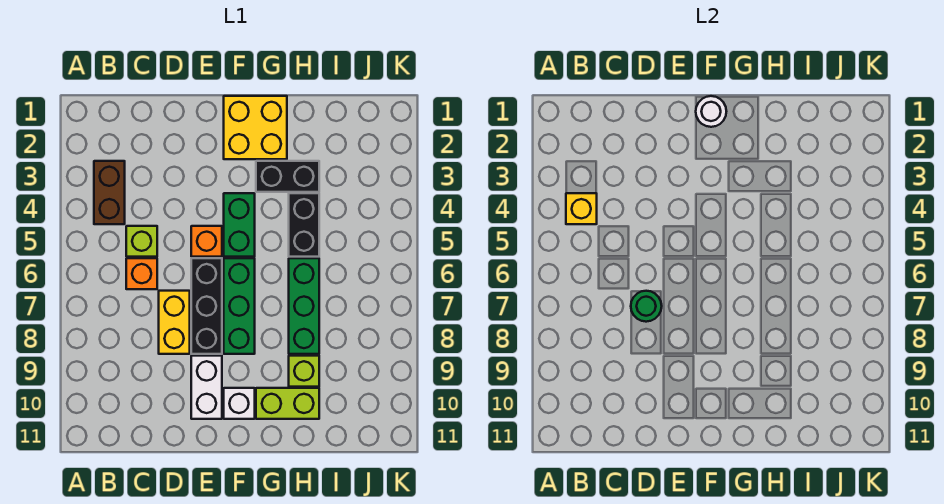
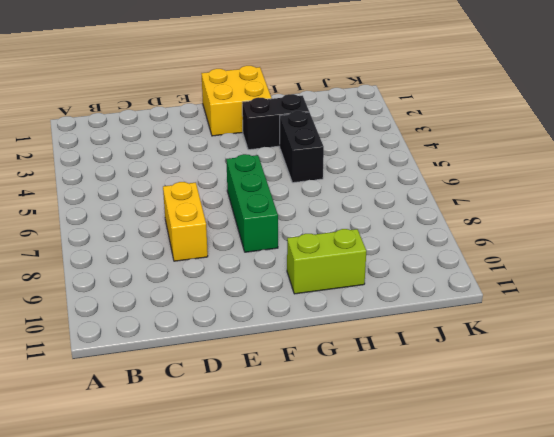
none -> brown brick B3:B4 level 1
none -> lime brick C5 level 1
none -> orange brick C6 level 1

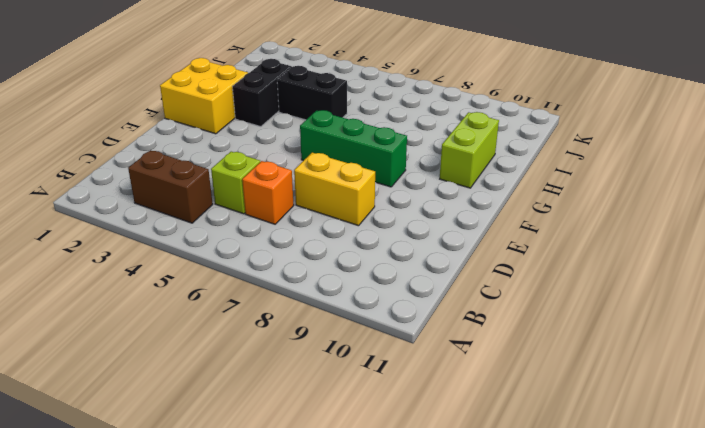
none -> orange brick E5 level 1
none -> black brick E6:E8 level 1
none -> white brick E9:E10 level 1

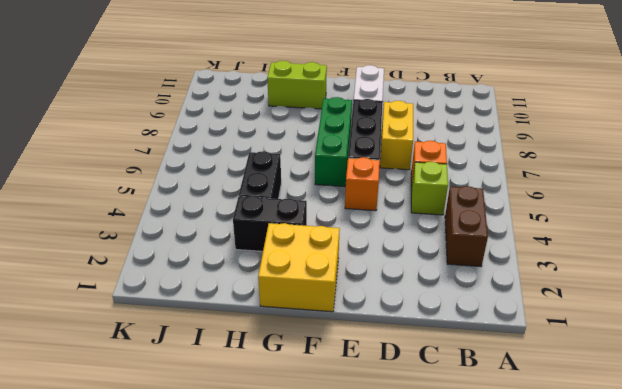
none -> green brick F4:F5 level 1
none -> white brick F10 level 1
none -> green brick H6:H8 level 1

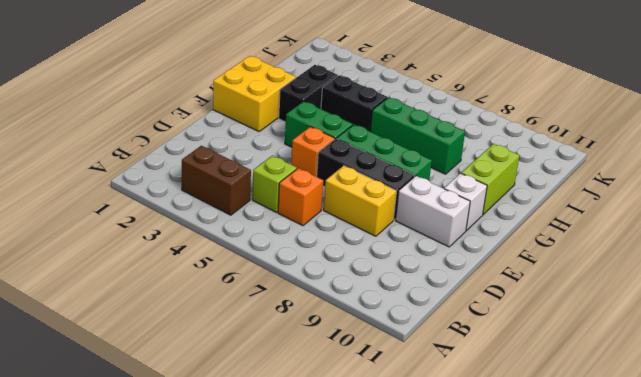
none -> lime brick H9 level 1
none -> yellow brick B4 level 2
none -> green round brick D7 level 2

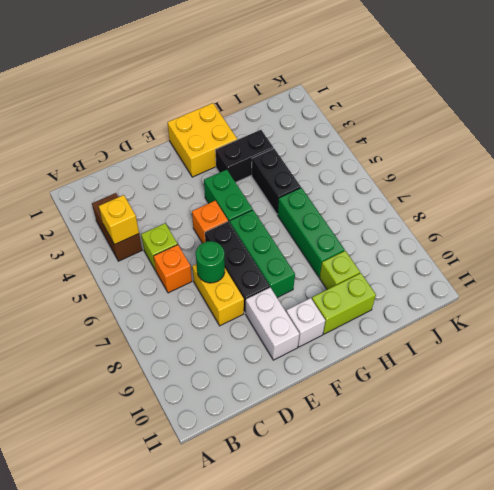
none -> white round brick F1 level 2

